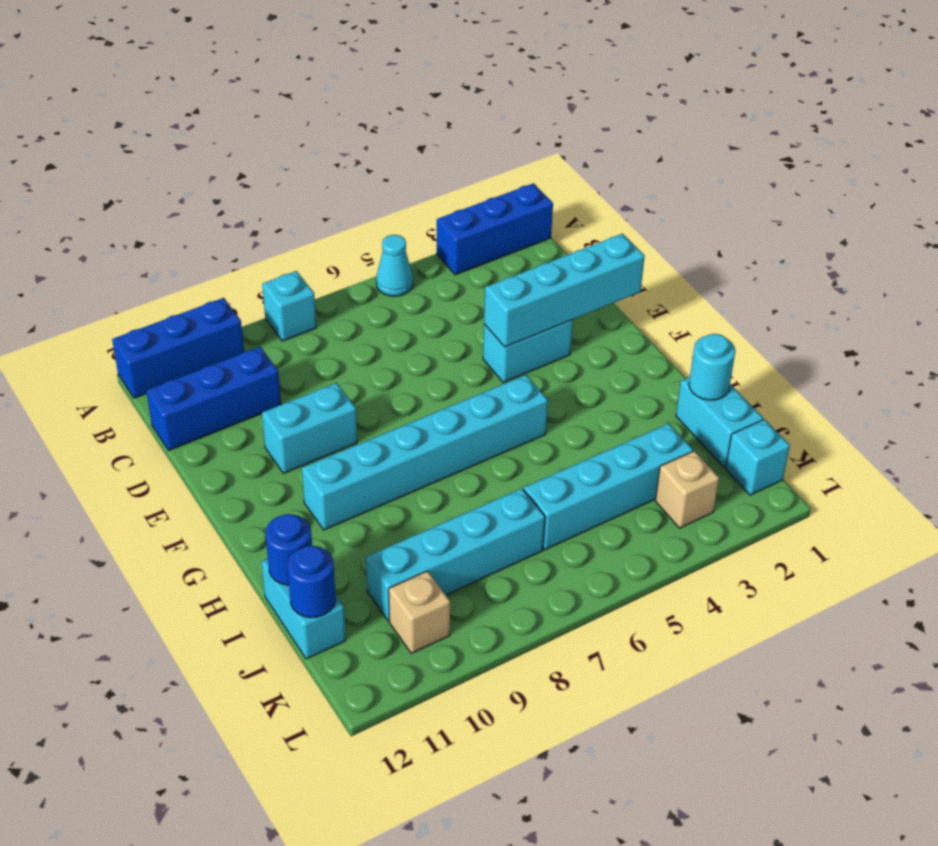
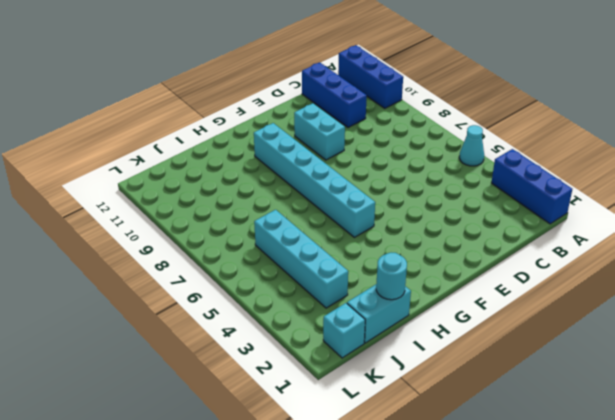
none -> cyan brick A8 level 1
none -> cyan brick E3:E4 level 1
none -> cyan brick I12:J12 level 1

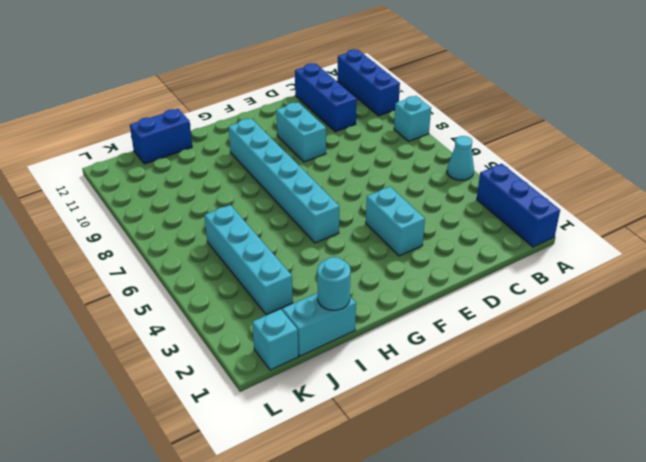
blue brick I12:J12 level 1 -> cyan brick I12:J12 level 1
none -> cyan brick J7:J10 level 1
none -> tan brick K3 level 1
none -> tan brick K10 level 1

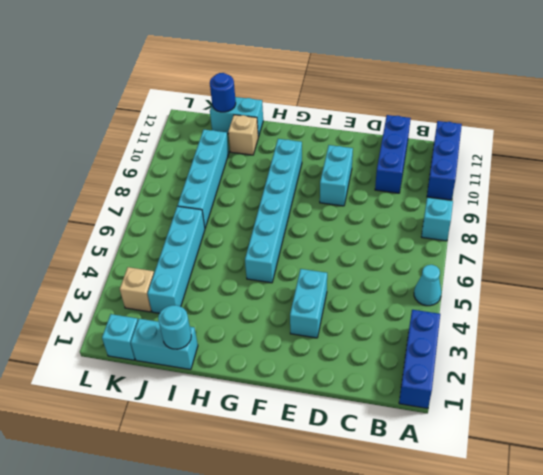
tan brick I11 level 1 -> tan brick K10 level 1
none -> cyan brick E1:E4 level 2
none -> blue round brick I12 level 2

